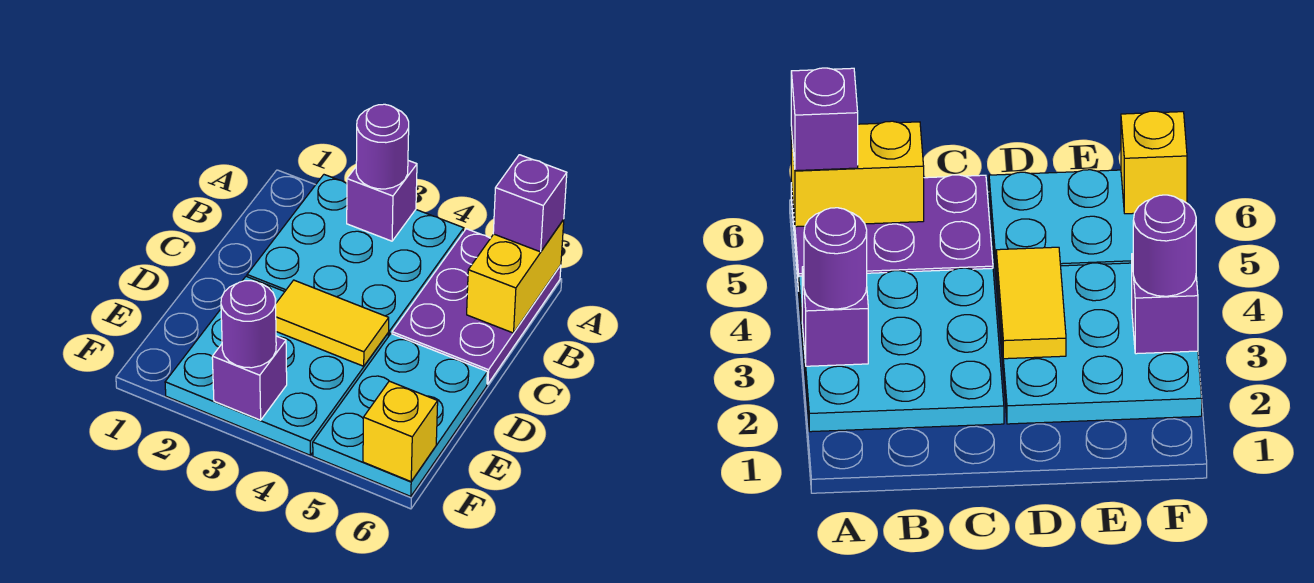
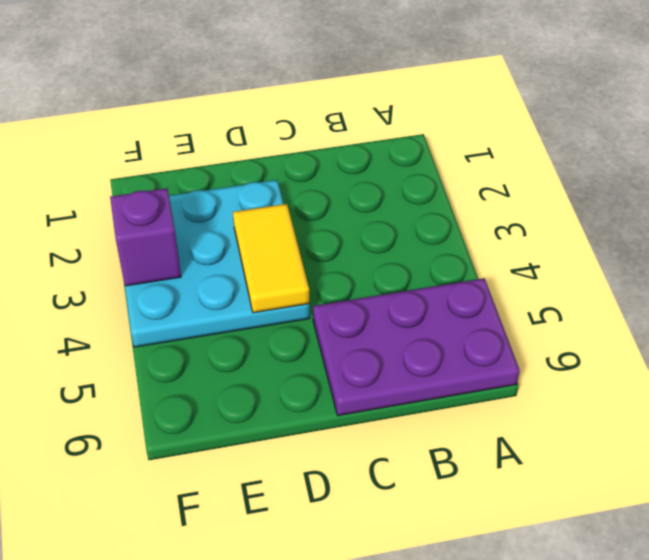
none -> cyan plate A2:C4 level 1
none -> cyan plate D5:F6 level 1
none -> purple brick A3 level 2

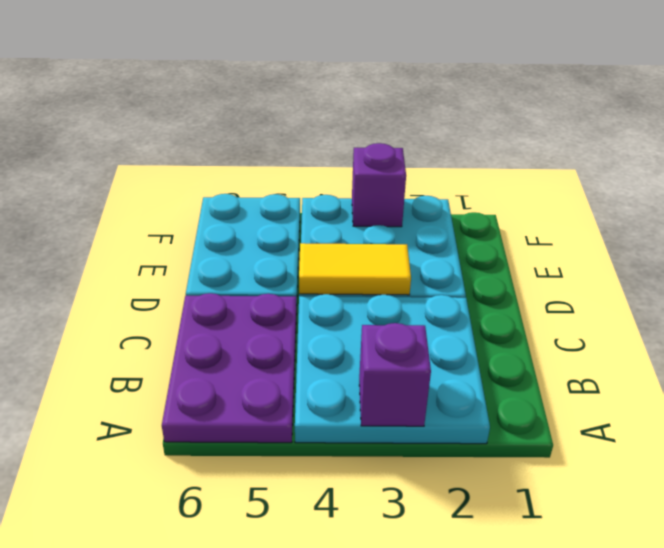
none -> yellow brick A6:B6 level 2
none -> yellow brick F6 level 2
none -> purple round brick A3 level 3

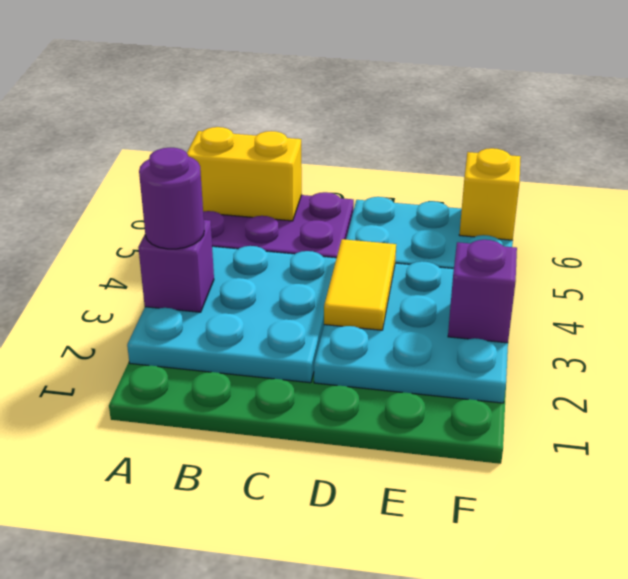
none -> purple brick A6 level 3
none -> purple round brick F3 level 3

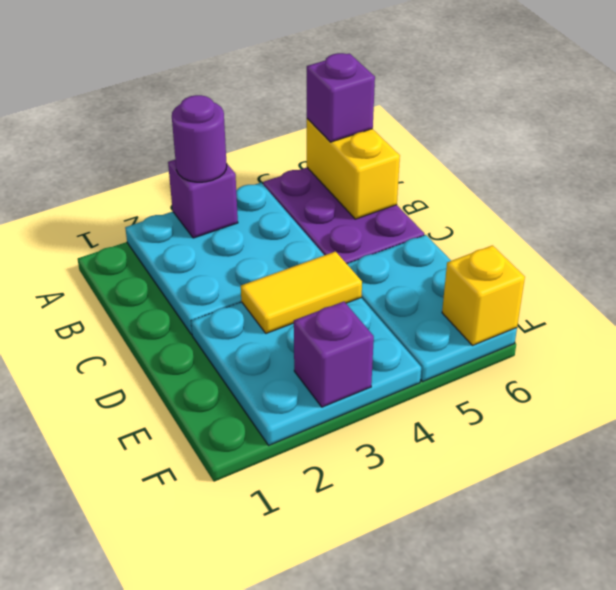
none -> purple round brick F3 level 3

